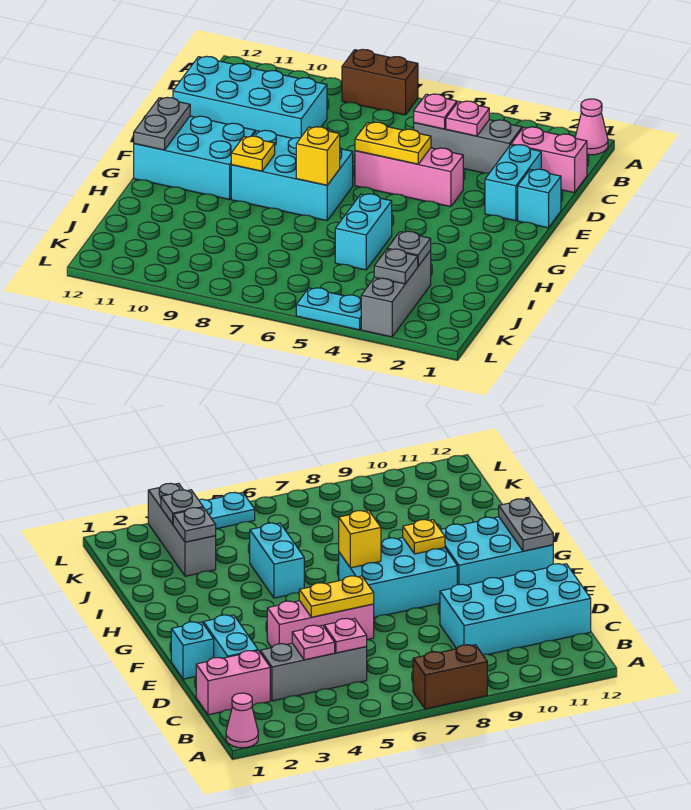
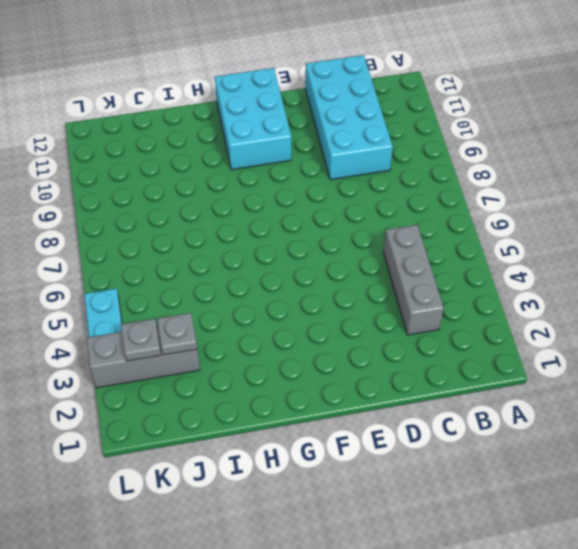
none -> pink cone A1 level 1
none -> brown brick A7:A8 level 1
none -> pink brick C1:C2 level 1

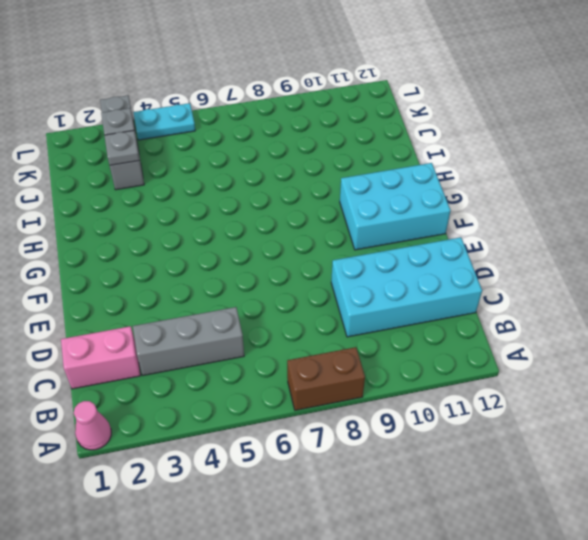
none -> cyan brick D2:E2 level 1
none -> cyan brick E1 level 1
none -> pink brick E4:E6 level 1

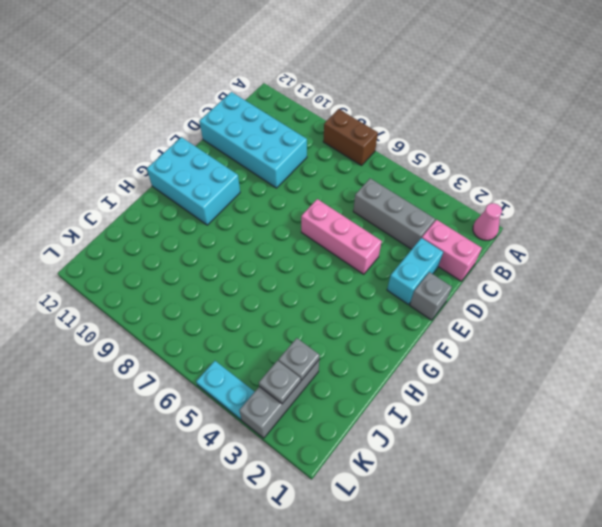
grey brick E1 level 1 -> cyan brick E1 level 1
none -> cyan brick F7:G9 level 1
none -> cyan brick H5:I5 level 1
none -> pink plate C4 level 2

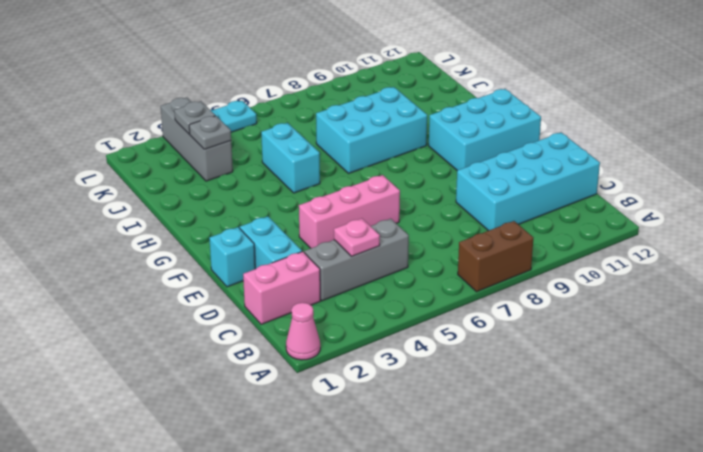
cyan brick H7:I9 level 1 -> cyan brick F7:G9 level 1
none -> pink plate C5 level 2
none -> yellow plate E5:E6 level 2
none -> grey plate F12:G12 level 2

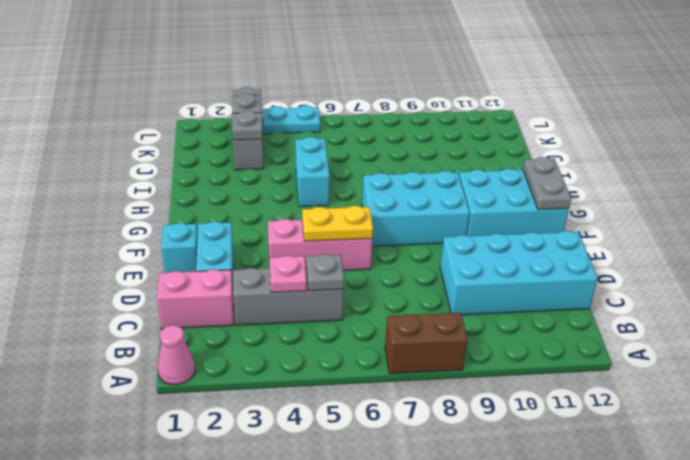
grey plate C5 level 2 -> pink plate C5 level 2
none -> yellow brick G7 level 2
none -> yellow plate G9 level 2

